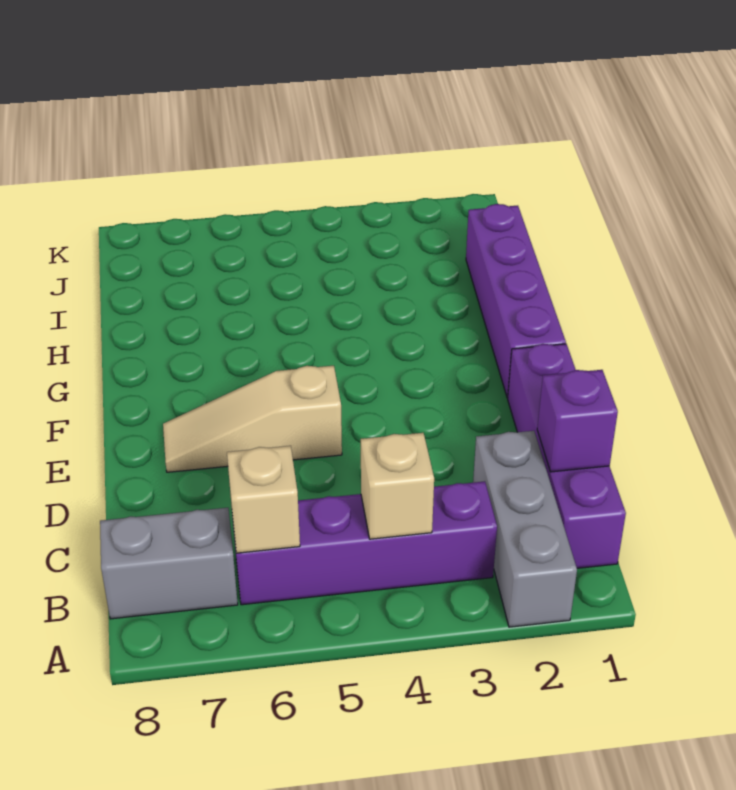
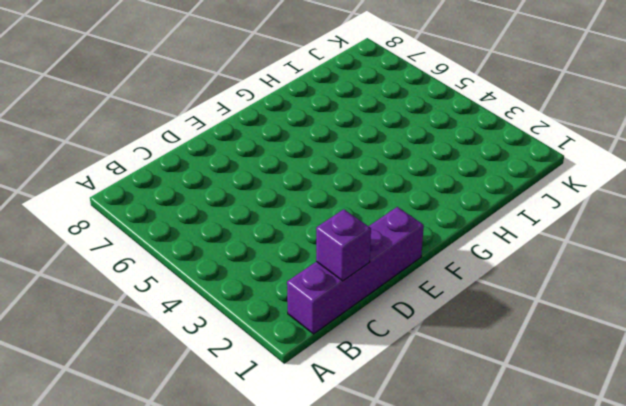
none -> grey brick A2:C2 level 1
none -> purple brick B3:B6 level 1

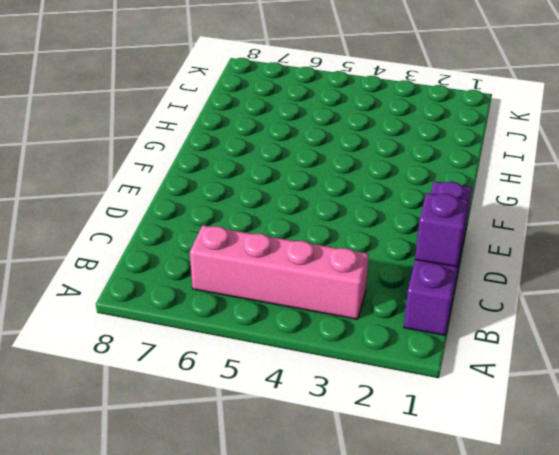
pink brick B3:B6 level 1 -> purple brick B3:B6 level 1
none -> grey brick A2:C2 level 1
none -> grey brick B7:B8 level 1

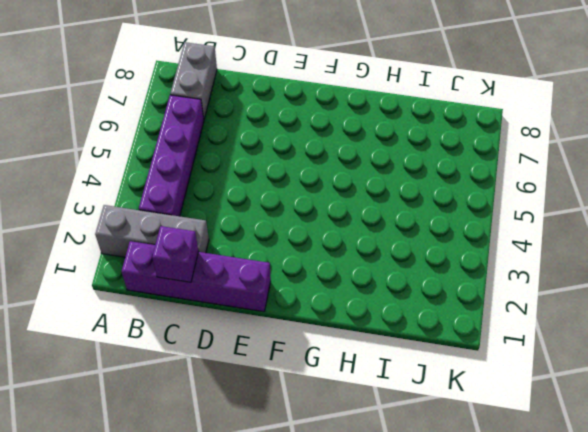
none -> tan slope E5:E7 level 1 top 5
none -> purple brick F1:I1 level 1

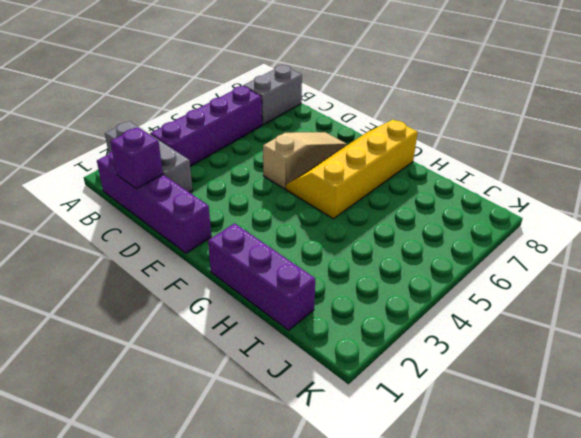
yellow slope F5:G8 level 1 top G -> none
purple brick G1:I1 level 1 -> purple brick F1:I1 level 1
none -> tan brick B4 level 2
none -> tan brick B6 level 2

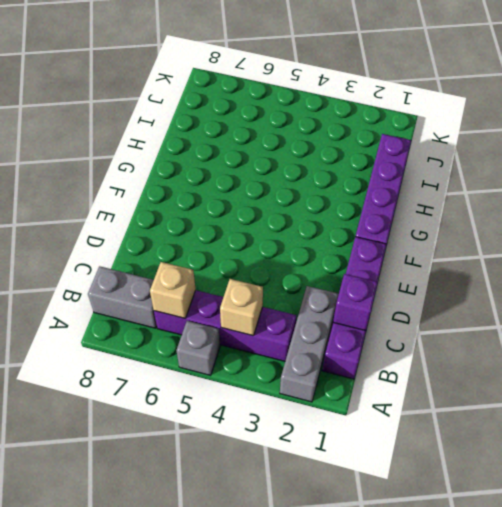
grey brick A5 level 1 -> none
none -> tan slope E5:E7 level 1 top 5

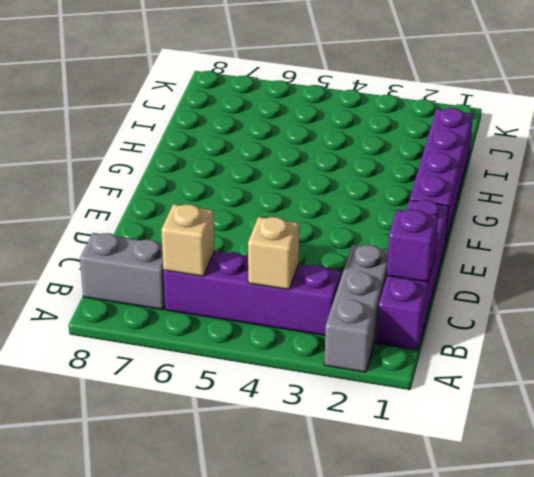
none -> tan slope E5:E7 level 1 top 5

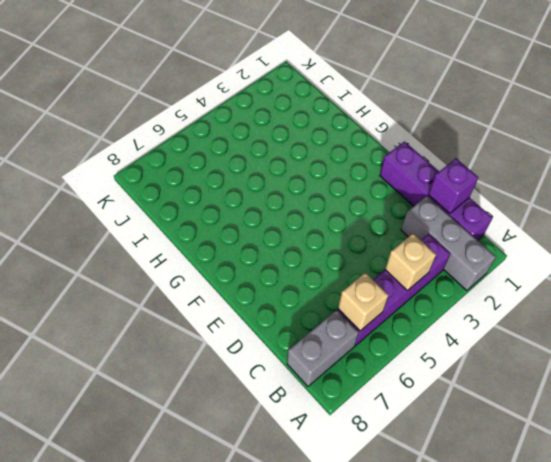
none -> tan slope E5:E7 level 1 top 5
none -> purple brick F1:I1 level 1

